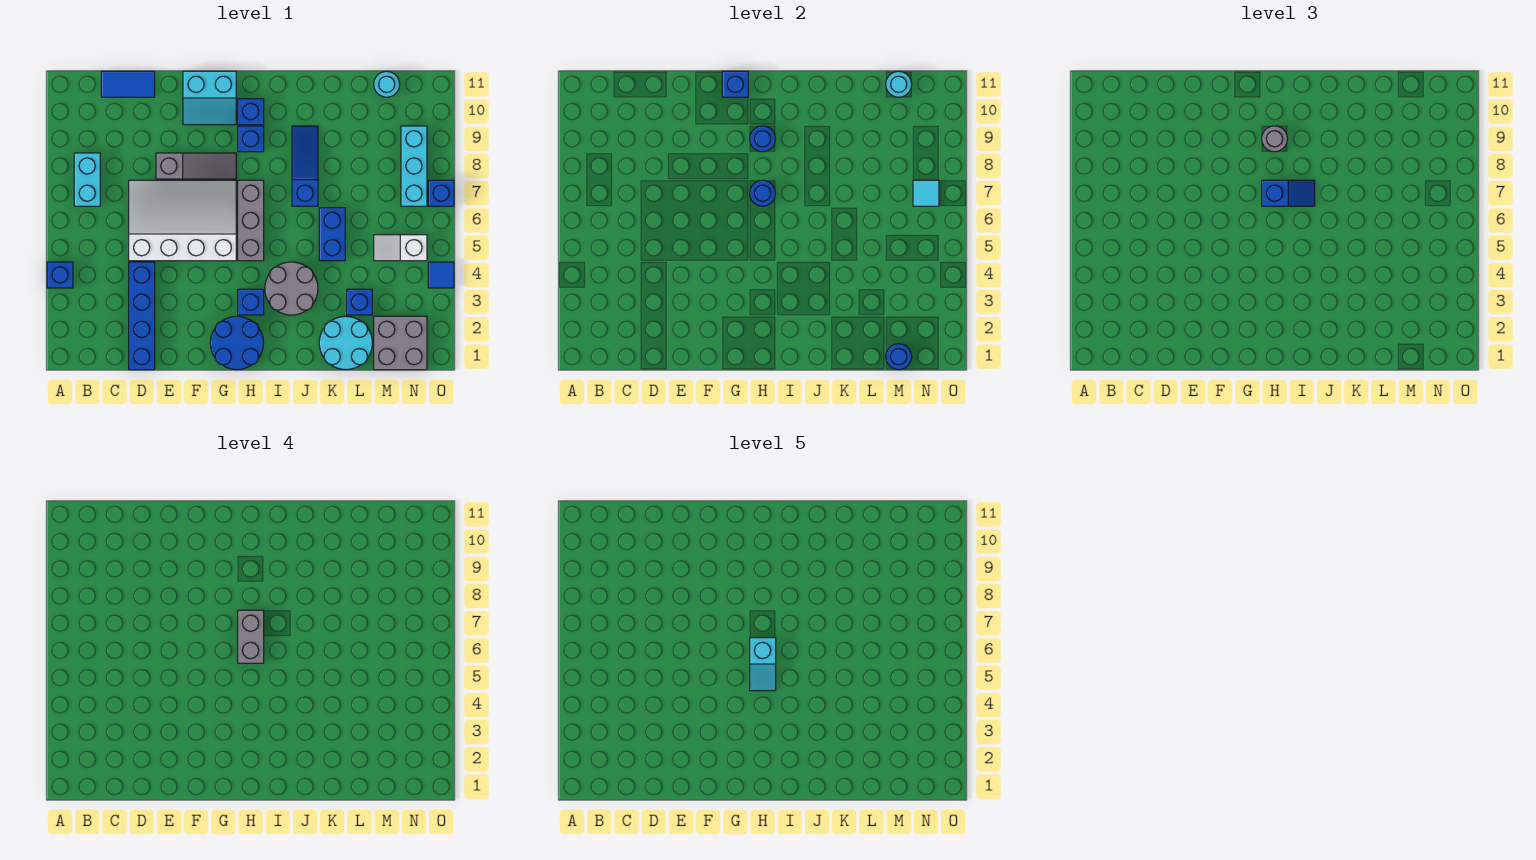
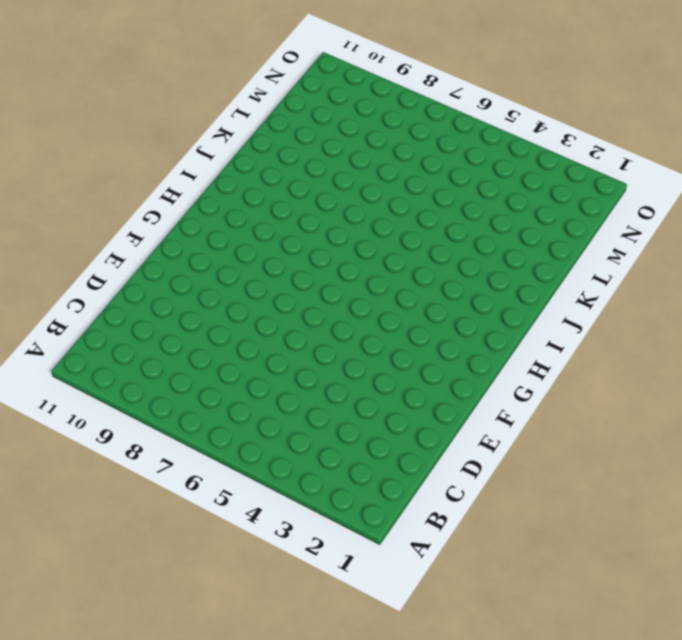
none -> blue brick A4 level 1
none -> cyan brick B7:B8 level 1
none -> blue tile C11:D11 level 1
none -> blue brick D1:D4 level 1

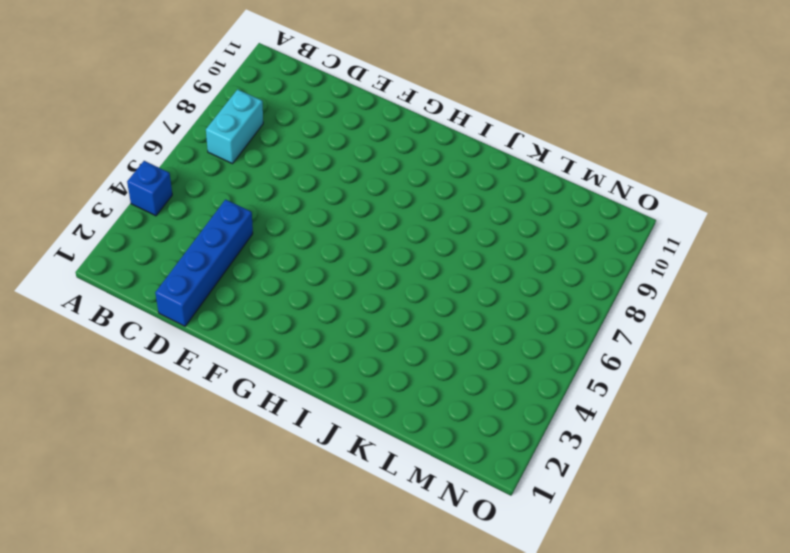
none -> blue tile C11:D11 level 1
none -> white slope D5:G7 level 1 top 5
none -> grey slope E8:G8 level 1 top E
none -> cyan slope F10:G11 level 1 top 11

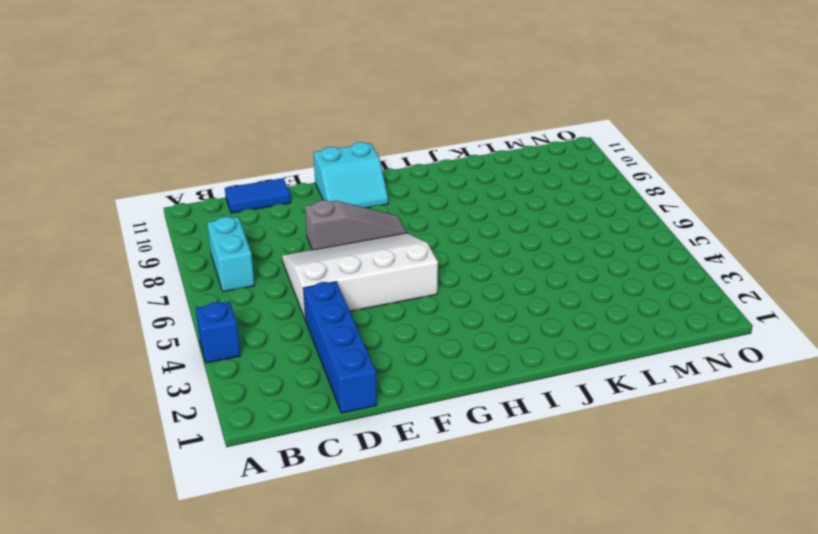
none -> blue round brick G1:H2 level 1
none -> blue brick H3 level 1
none -> grey brick H5:H7 level 1
none -> blue brick H9 level 1

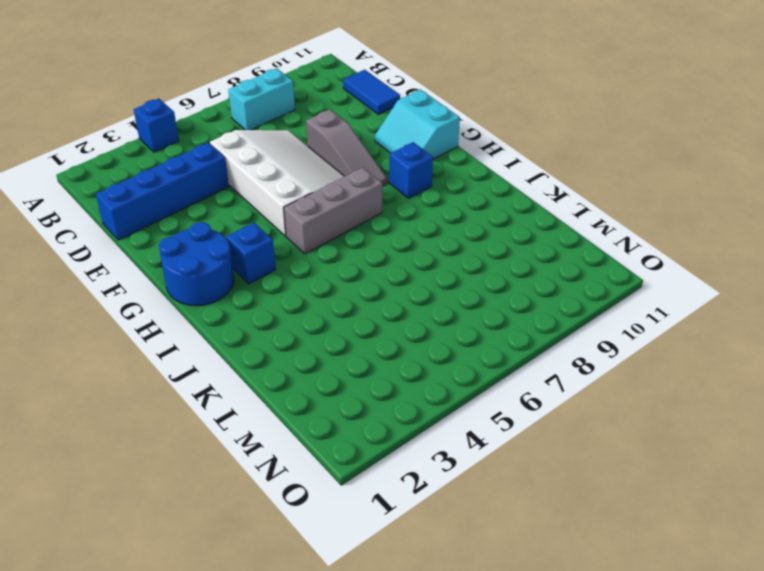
none -> blue brick H10 level 1
none -> grey round brick I3:J4 level 1
none -> blue slope J7:J9 level 1 top 7
none -> cyan round brick K1:L2 level 1

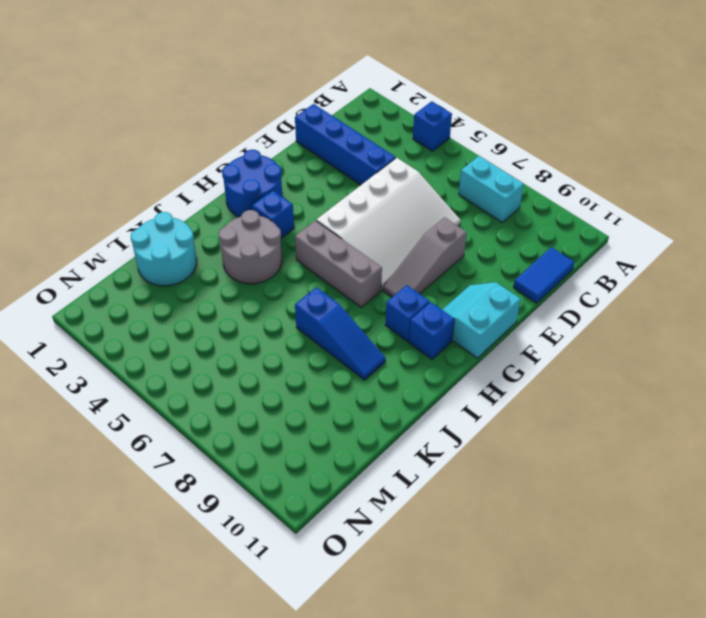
none -> blue brick K5:K6 level 1
none -> blue brick L3 level 1
none -> grey brick M1:N2 level 1
none -> white slope M5:N5 level 1 top N

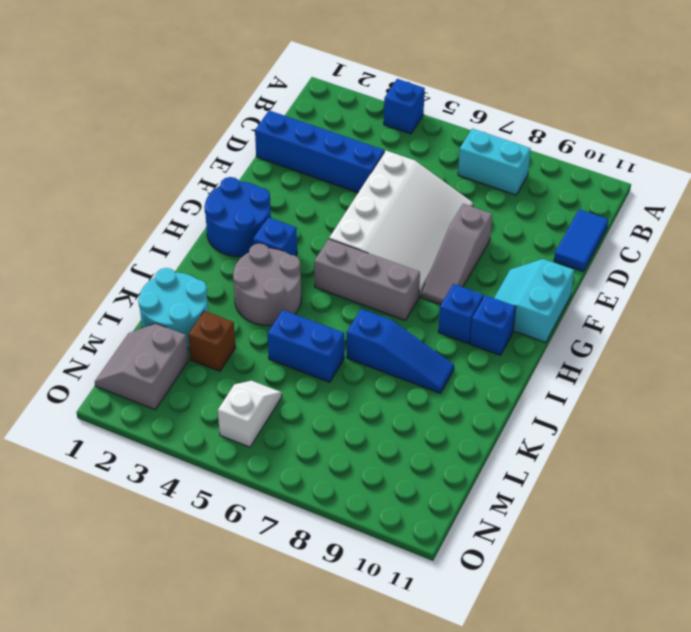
brown brick L3 level 1 -> blue brick L3 level 1
grey slope M1:N2 level 1 top 2 -> grey brick M1:N2 level 1
none -> cyan round brick M11 level 1
none -> cyan brick N7:N9 level 1
none -> blue tile O4 level 1
none -> blue brick O7 level 1

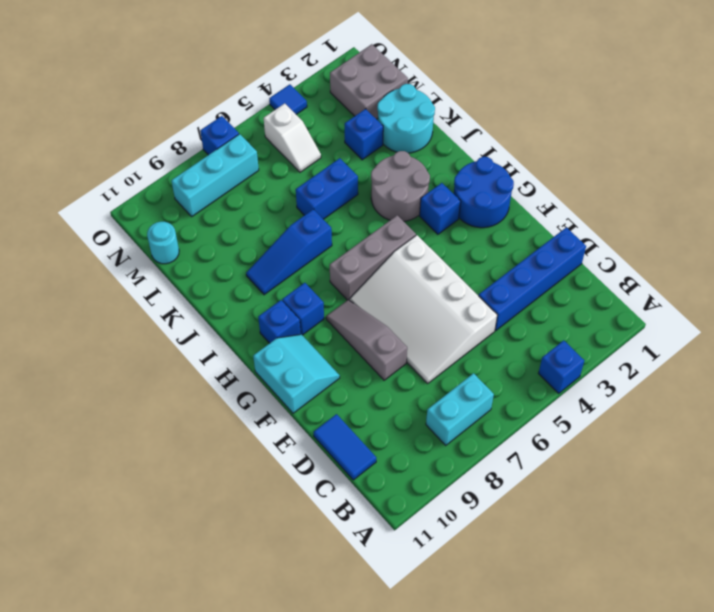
none -> blue brick G11 level 2
none -> blue round brick H7 level 2
none -> blue round brick H9 level 2
none -> blue round brick M1 level 2

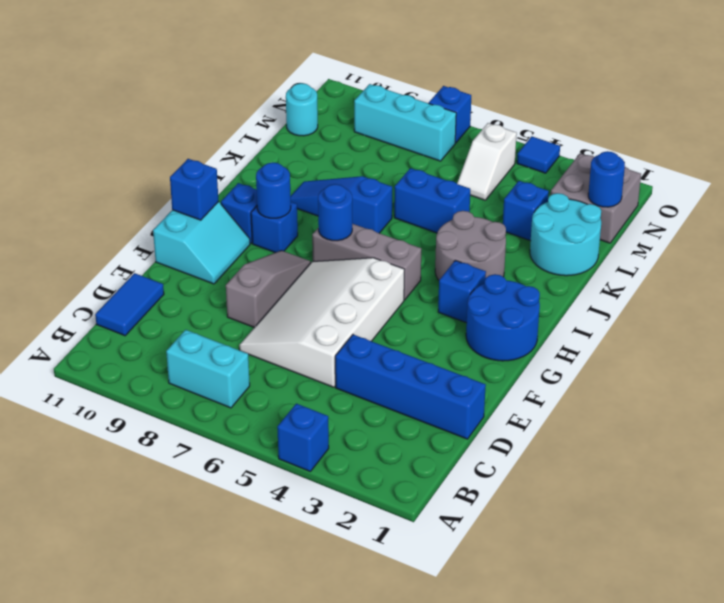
none -> cyan round brick M11 level 2
none -> cyan tile N7 level 2
none -> blue slope H7:I7 level 3 top H
none -> grey round brick H9 level 3

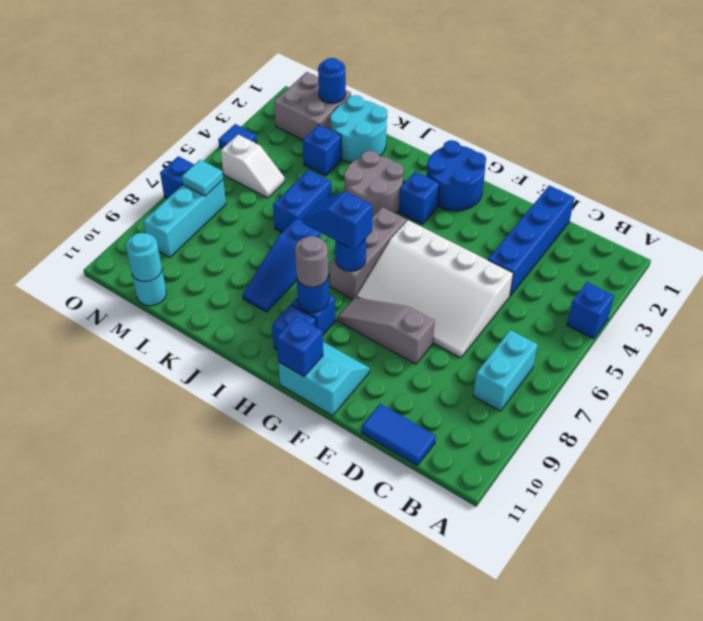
none -> grey brick H6:H7 level 4
none -> cyan slope H5:H6 level 5 top 6

